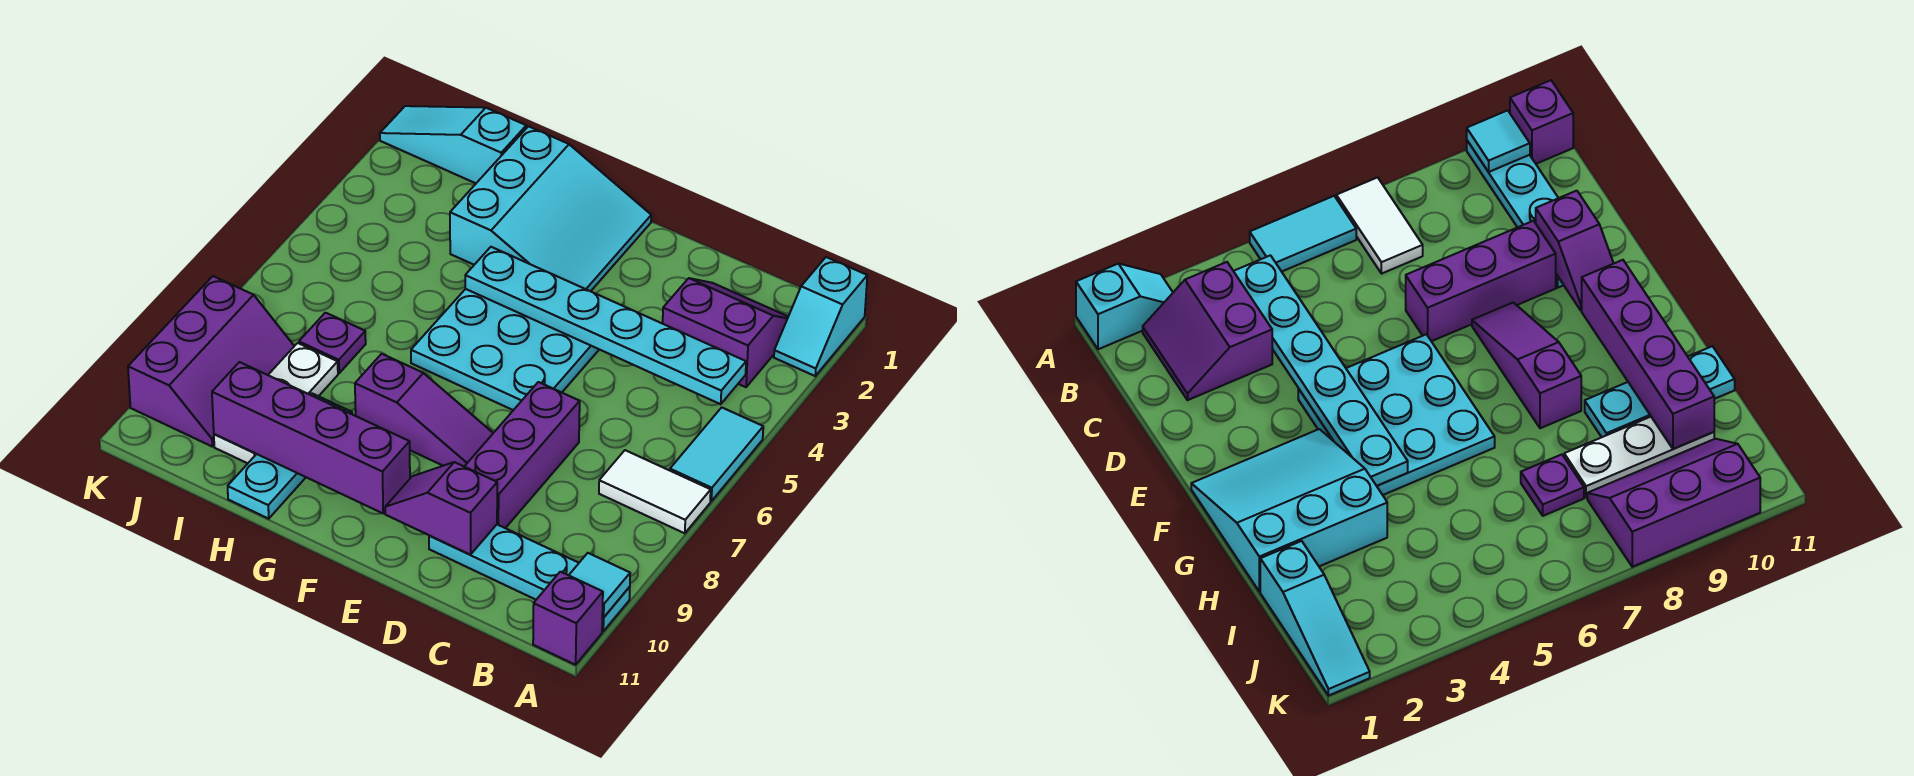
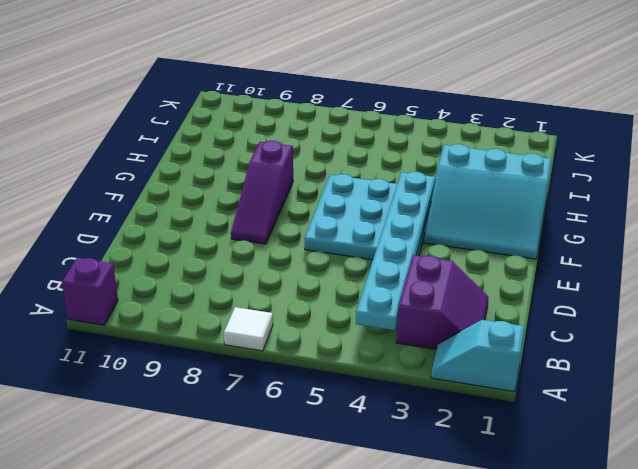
white tile A7 level 1 -> white tile A7:B7 level 1
none -> cyan tile A5:A6 level 1
none -> cyan plate A10:D10 level 1
none -> purple brick D7:D9 level 1

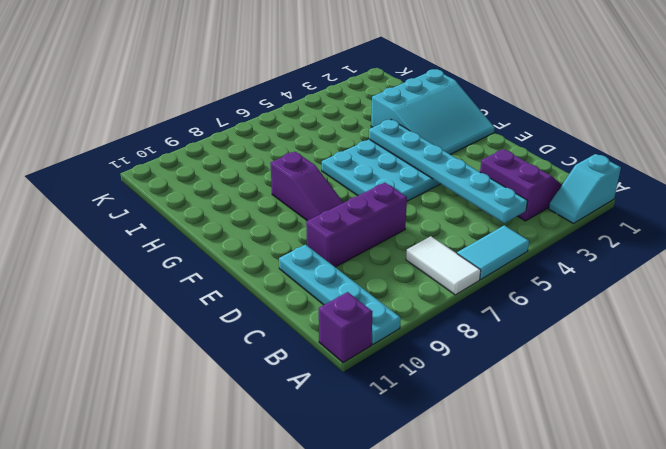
none -> cyan plate H9:H11 level 1
none -> cyan slope I1:K1 level 1 top I
none -> purple plate I7 level 1

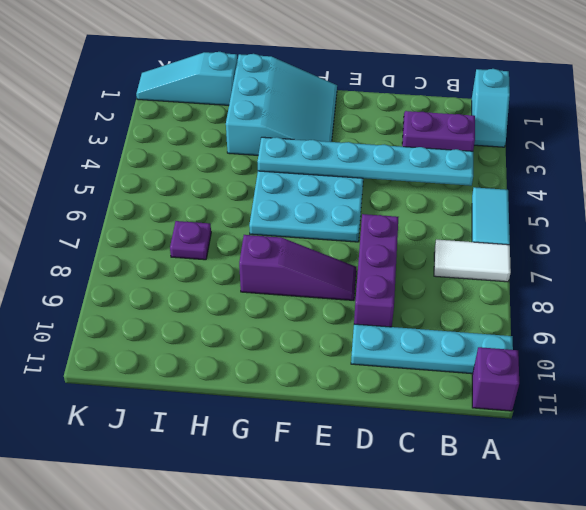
none -> cyan plate H9:H11 level 1
none -> white plate I8:I10 level 1
none -> purple slope J8:K10 level 1 top K

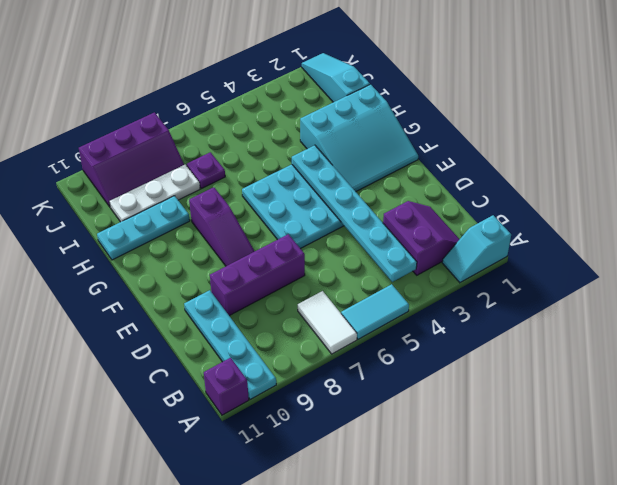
none -> cyan tile A10 level 2
none -> purple slope D10:E10 level 2 top D
none -> purple brick F10:I10 level 2

